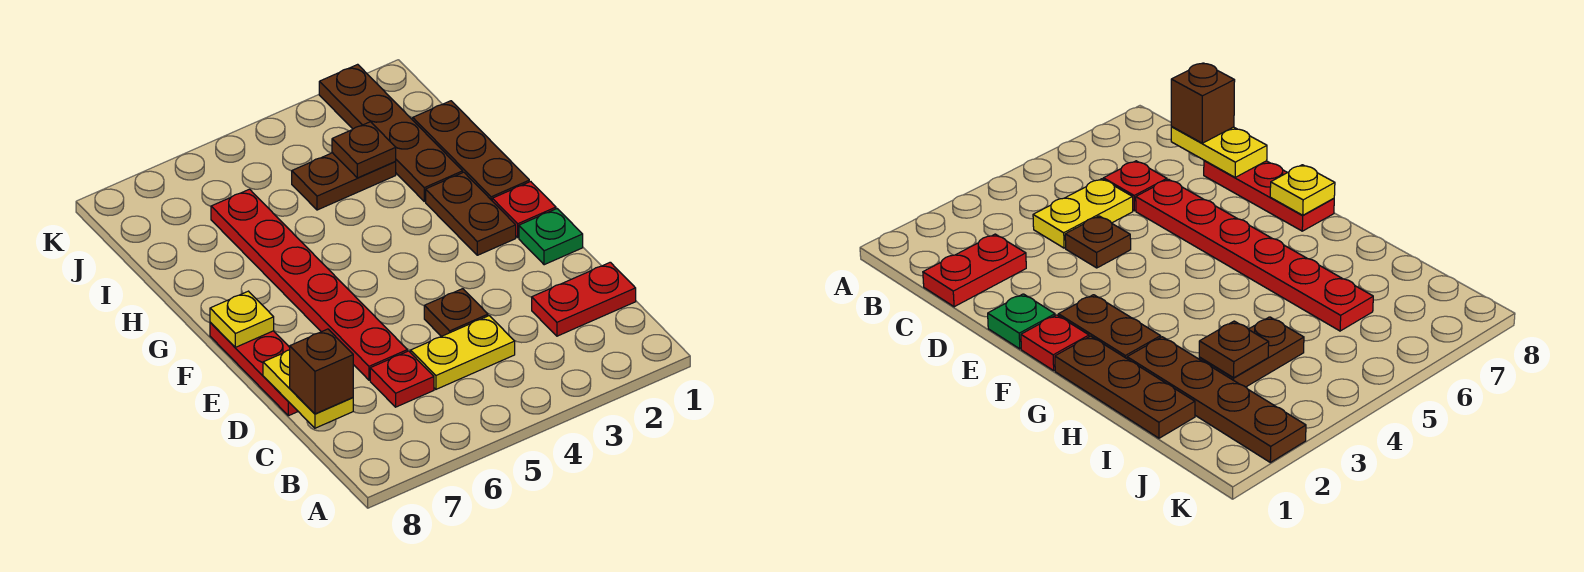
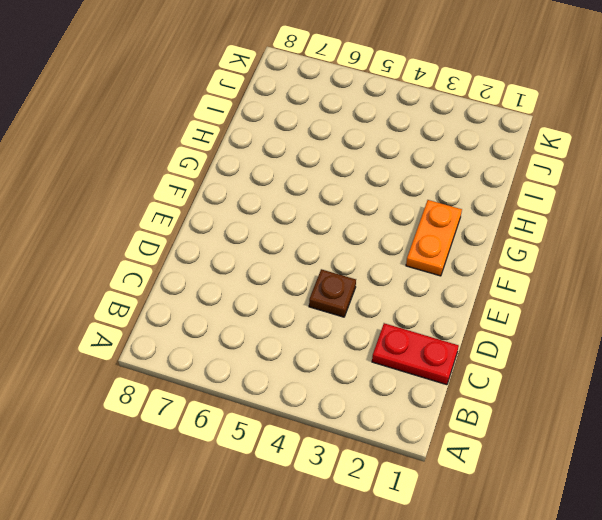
orange plate F2:G2 level 1 -> brown plate F2:G2 level 1
none -> yellow plate C4:C5 level 1
none -> red plate C6 level 1
none -> red plate D6:I6 level 1

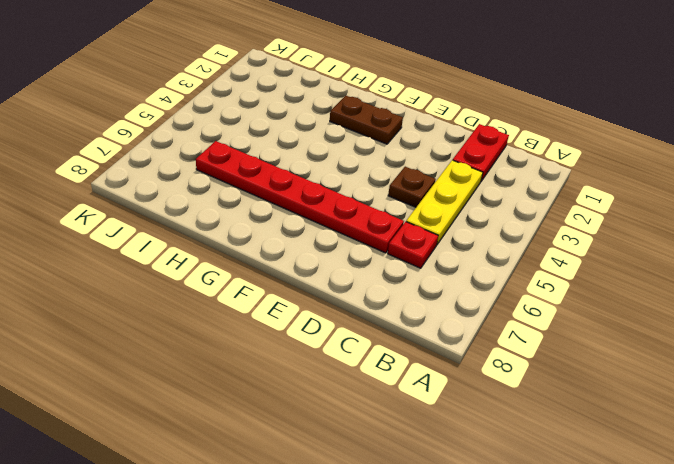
yellow plate C3:C5 level 1 -> yellow plate C4:C5 level 1
none -> red plate D8:F8 level 1
none -> green plate E1 level 1
none -> red plate F1 level 1

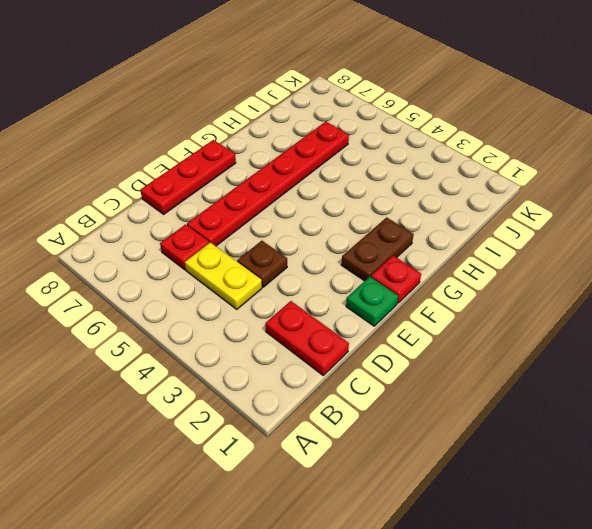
none -> brown plate G1:I1 level 1
none -> brown plate H2:K2 level 1
none -> brown plate I3:I4 level 1

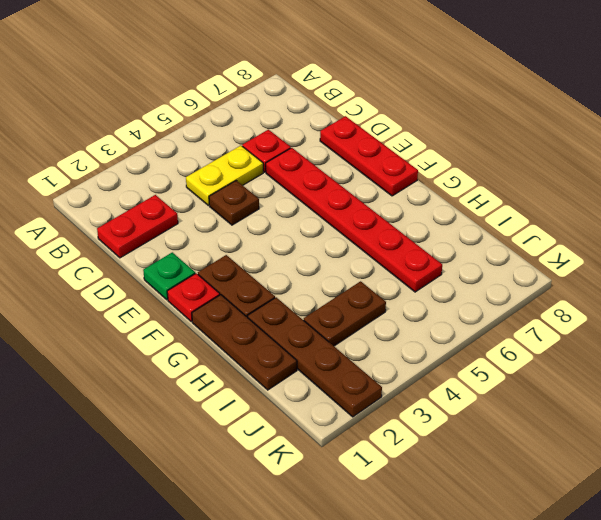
none -> yellow plate C8:D8 level 2
none -> yellow plate F8 level 2
none -> brown plate I3 level 2

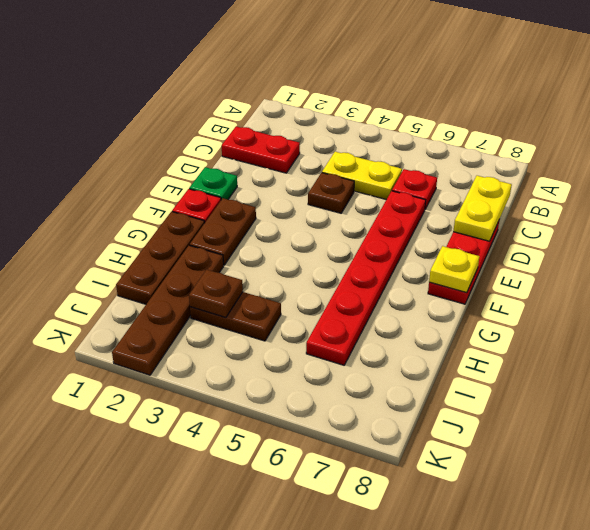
none -> brown brick C8 level 3

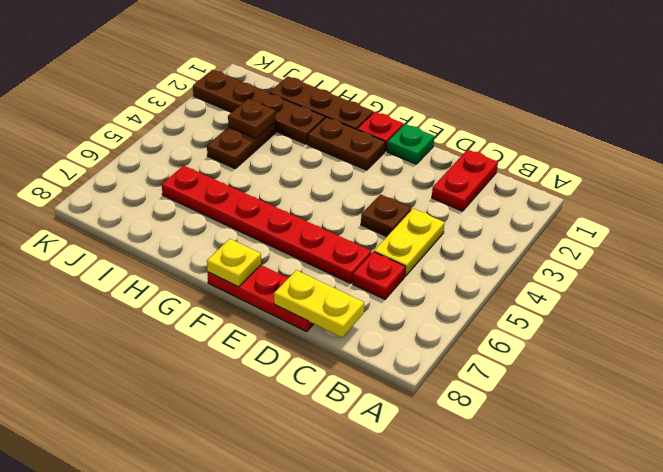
none -> brown brick C8 level 3

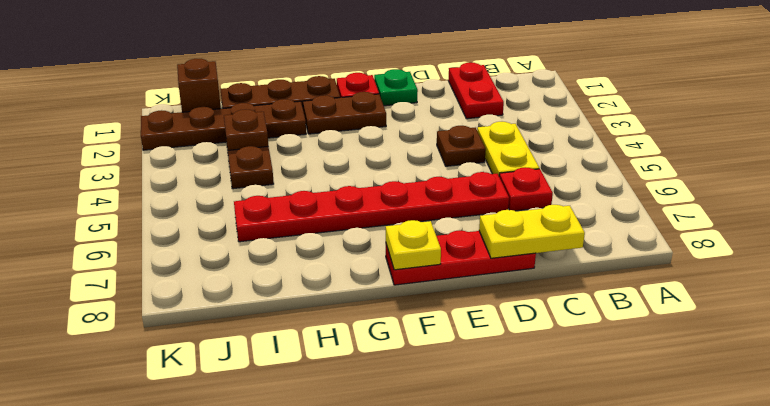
brown brick J1 level 1 -> brown brick C8 level 3

